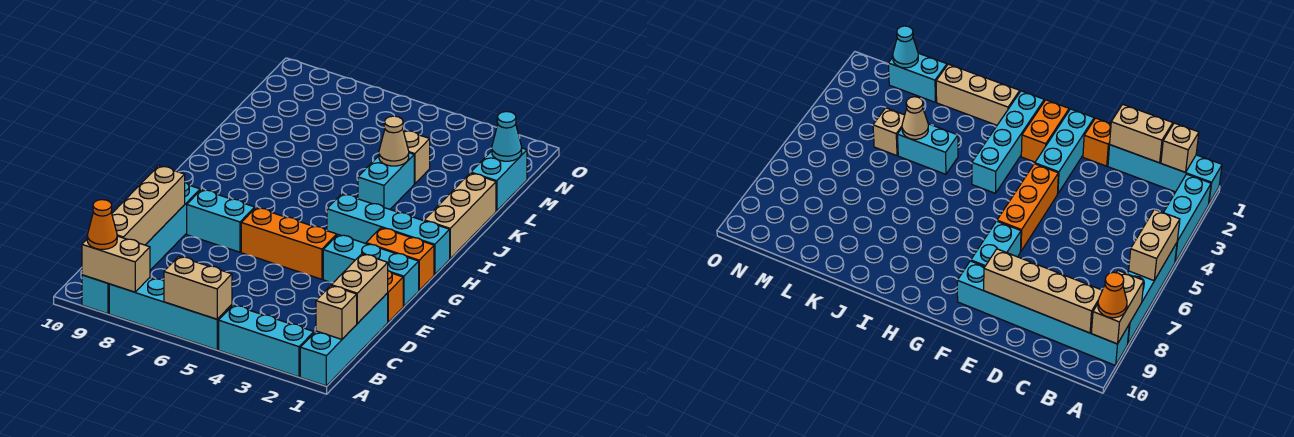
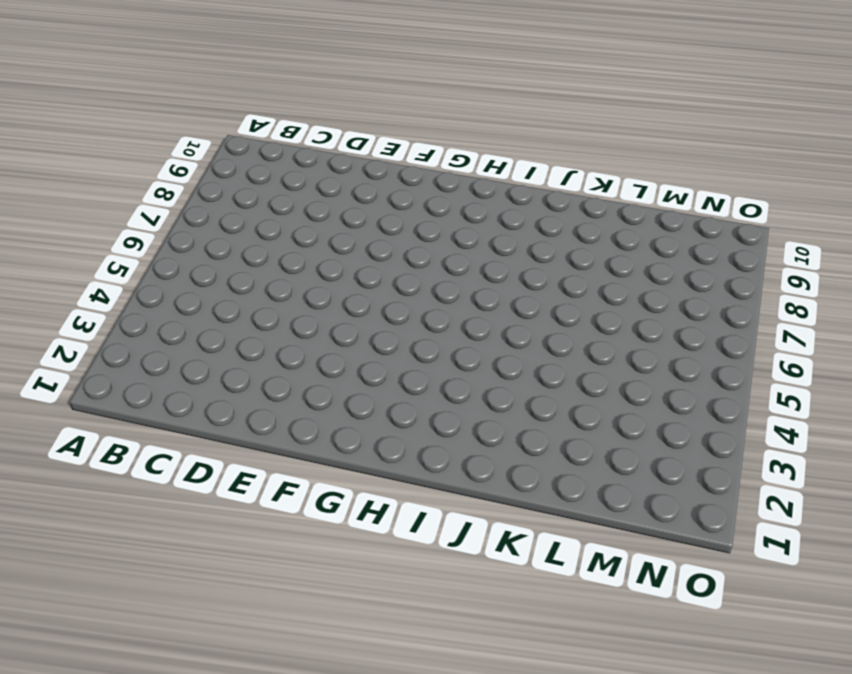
none -> cyan brick A1:D1 level 1
none -> cyan brick A2:A4 level 1
none -> cyan brick A5:A8 level 1

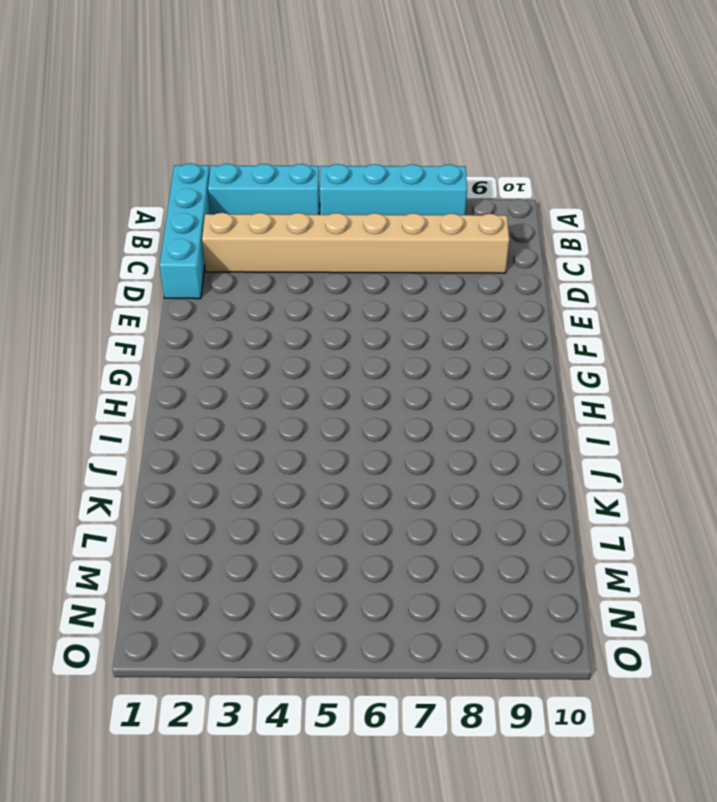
tan brick C2:C9 level 1 -> cyan brick A9:F9 level 1
none -> orange brick E1 level 1
none -> cyan brick F1:F3 level 1
none -> orange brick F4:F6 level 1

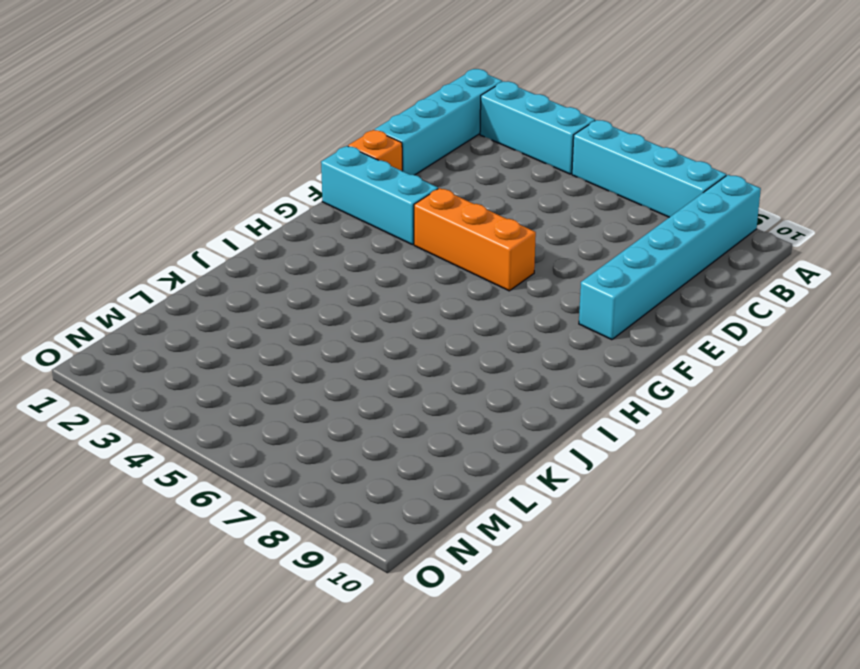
none -> cyan brick F7:F8 level 1
none -> orange brick G1:G2 level 1
none -> cyan brick H1:H4 level 1

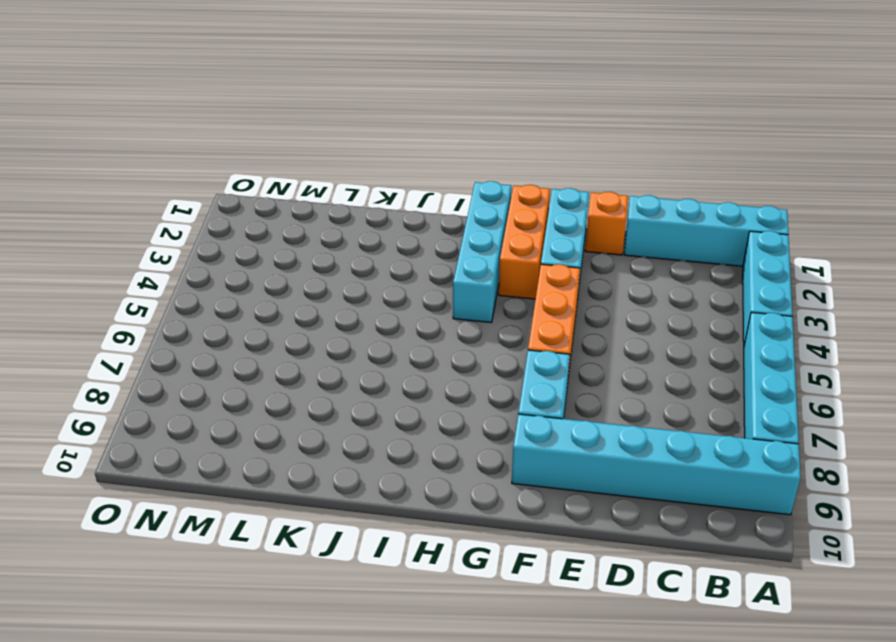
orange brick G1:G3 level 1 -> orange brick G1:G2 level 1
none -> tan brick I1:K1 level 1
none -> cyan brick J4:K4 level 1
none -> cyan brick L1:M1 level 1

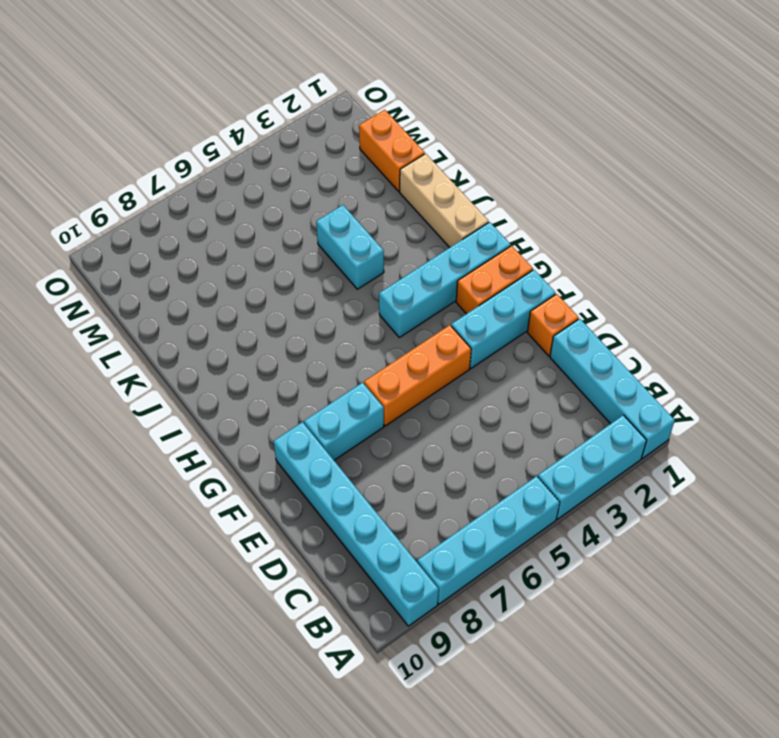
orange brick L1:M1 level 1 -> cyan brick L1:M1 level 1
none -> tan brick L4 level 1
none -> tan brick A5:A6 level 2
none -> tan brick A8:A9 level 2

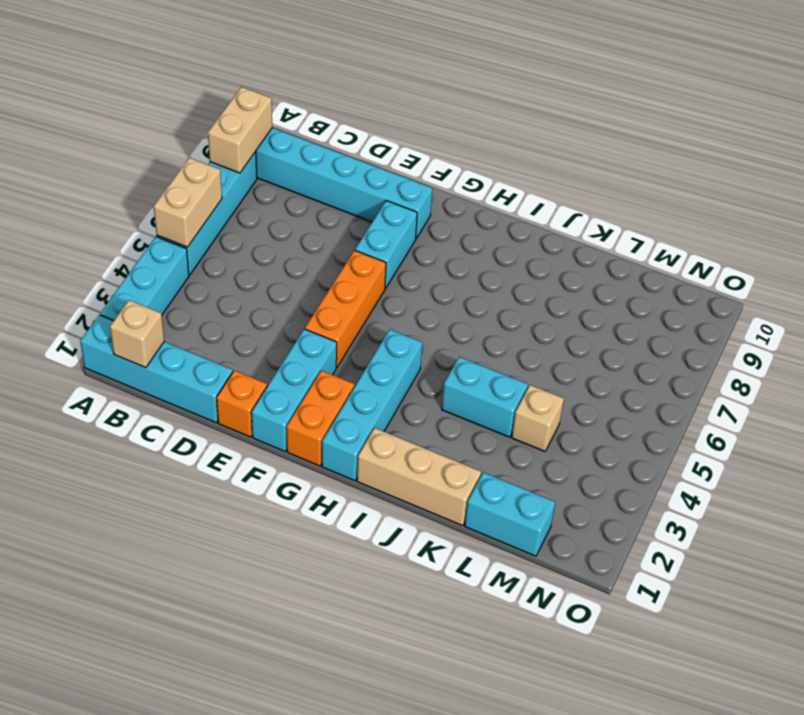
none -> tan brick B9:E9 level 2
none -> tan brick C1:D1 level 2
none -> tan cone K4 level 2

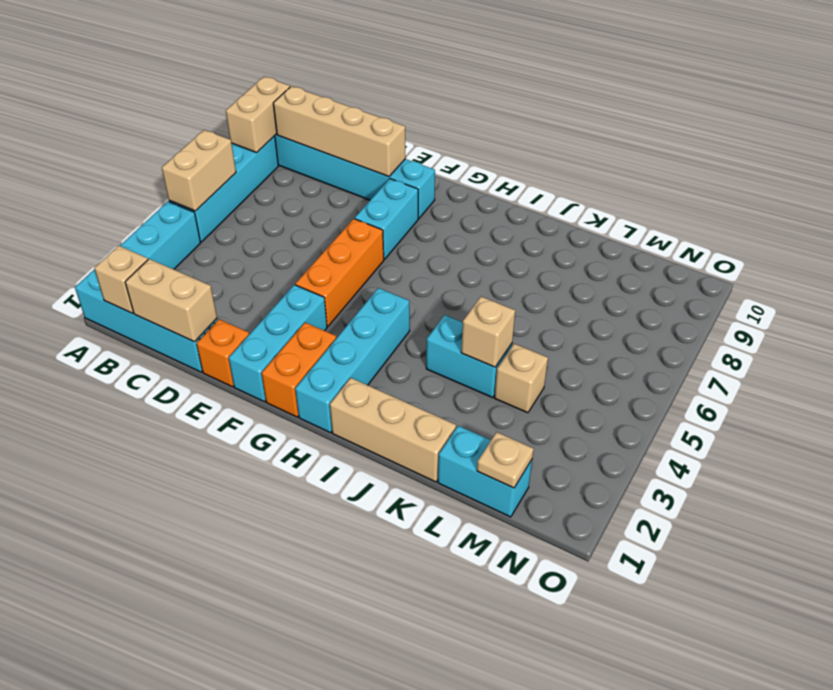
tan brick K4 level 2 -> tan cone K4 level 2
tan plate M1 level 2 -> cyan cone M1 level 2
none -> orange cone A9 level 3

